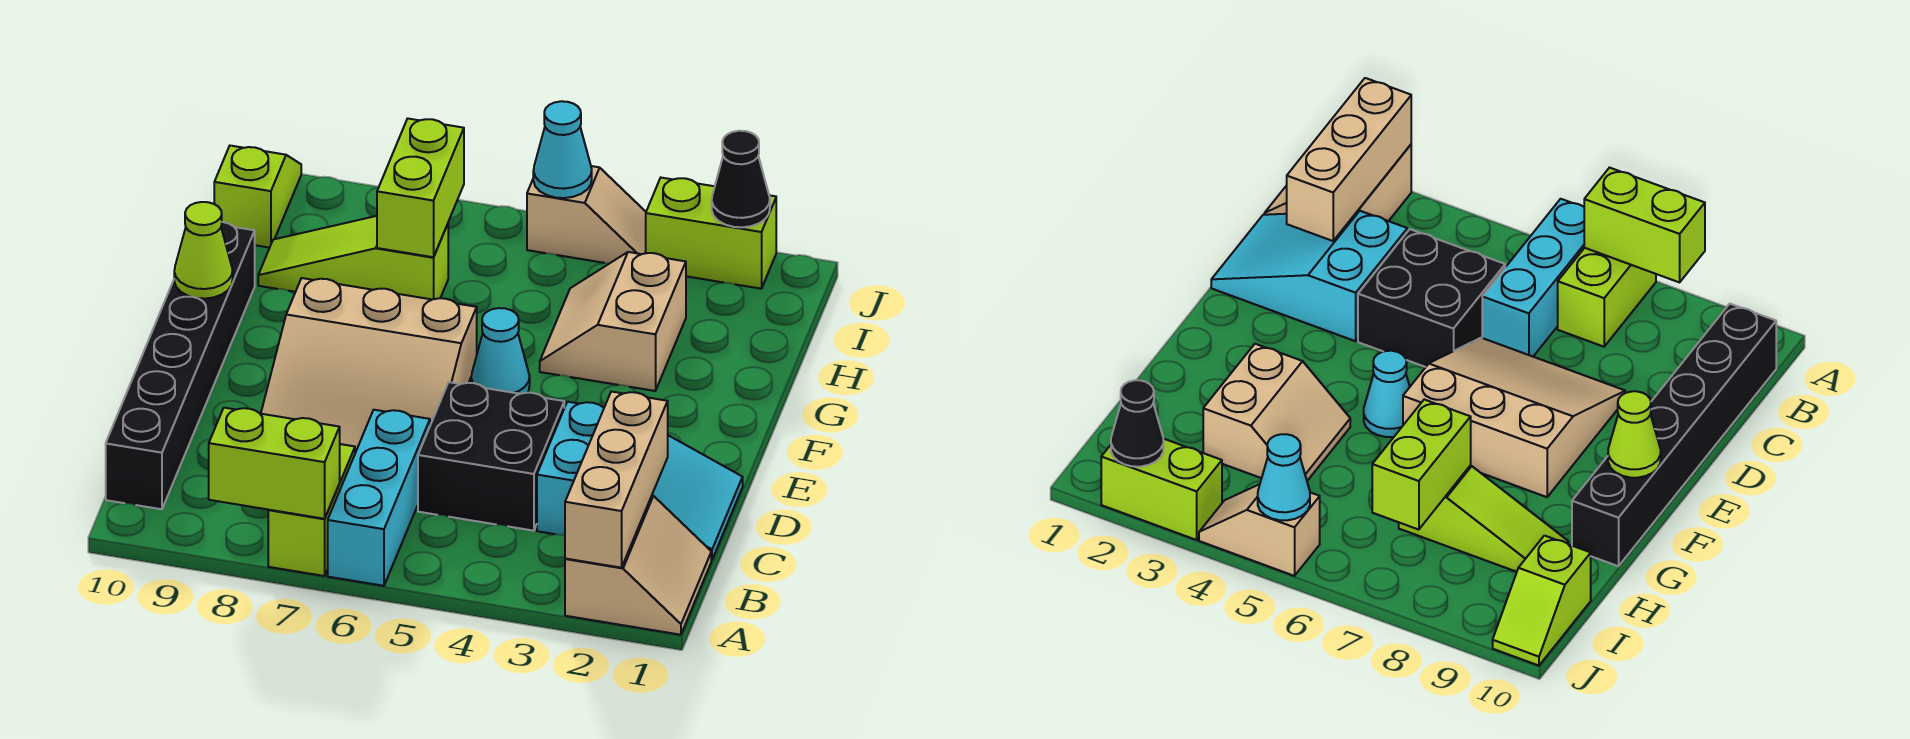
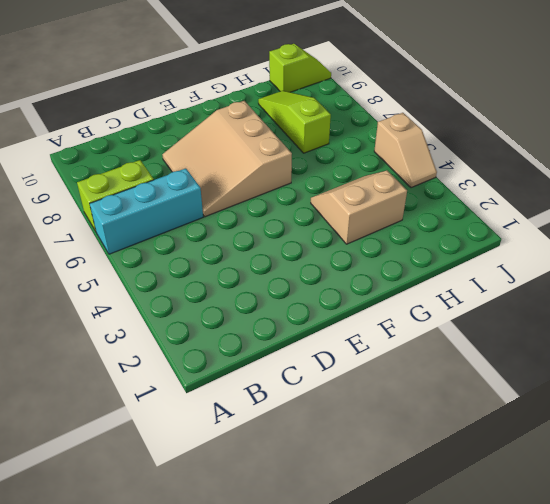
none -> tan slope A1:B2 level 1 top 2
none -> black brick B10:G10 level 1
none -> cyan slope C1:D3 level 1 top 3

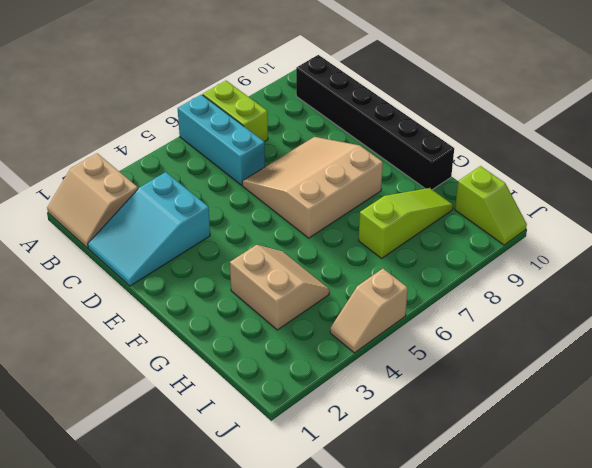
none -> black brick C4:D5 level 1
none -> cyan cone F5 level 1
none -> lime brick J2:J3 level 1

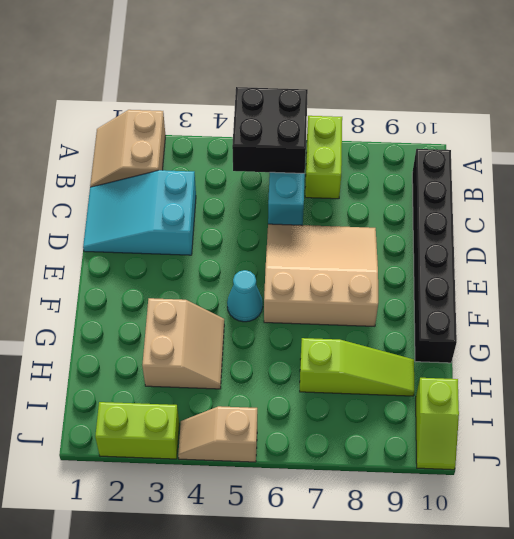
black brick A5:B6 level 2 -> black brick C4:D5 level 1
none -> tan brick A2:C2 level 2
none -> lime brick A7:A8 level 2
none -> lime cone F10 level 2

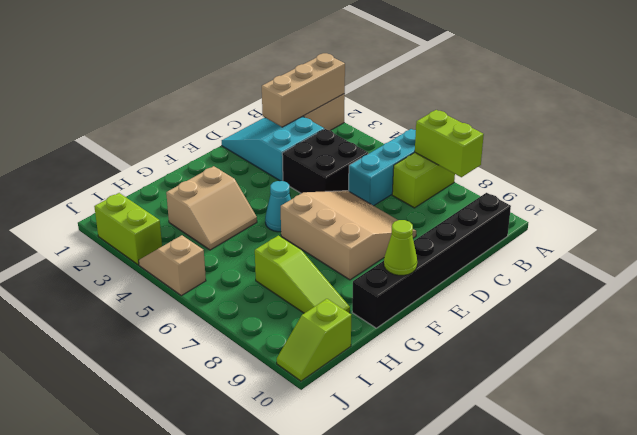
none -> lime brick H7:I7 level 2
none -> black cone J2 level 2
none -> cyan cone J5 level 2

